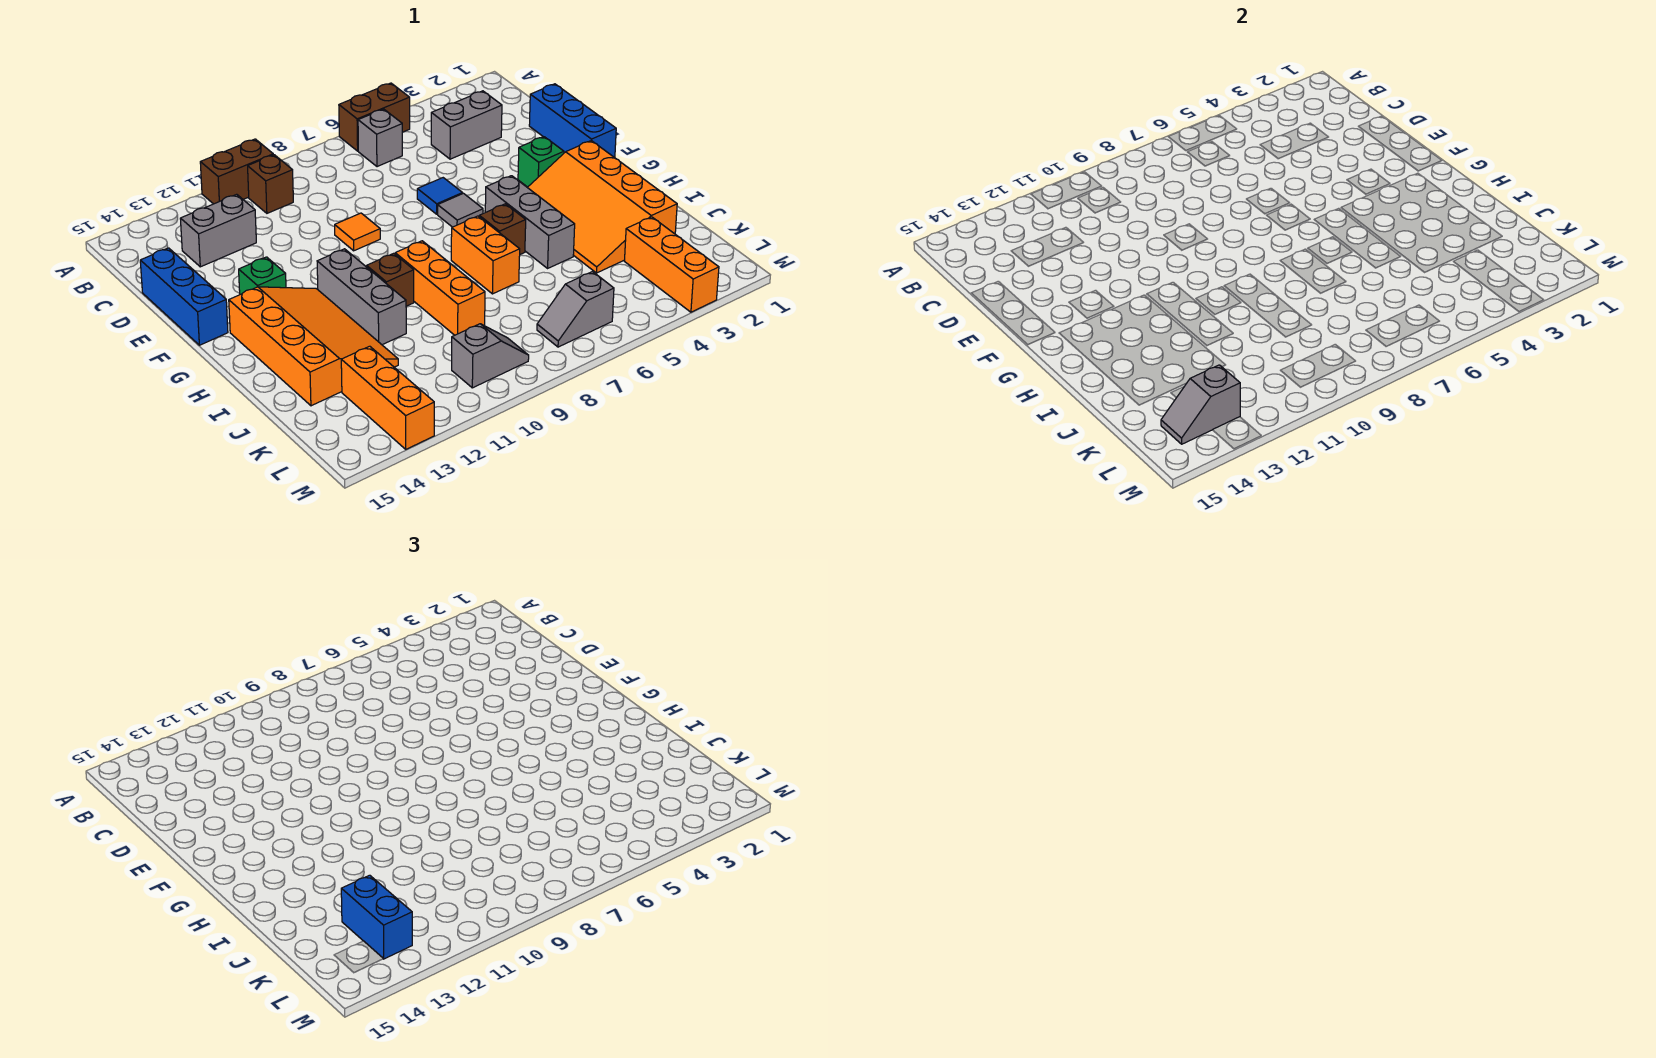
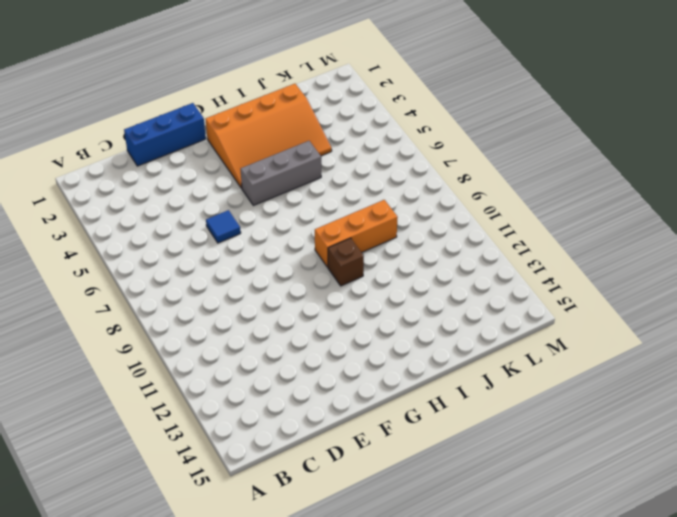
none -> brown brick A5:A6 level 1
none -> brown brick A10:A11 level 1
none -> grey brick B6 level 1

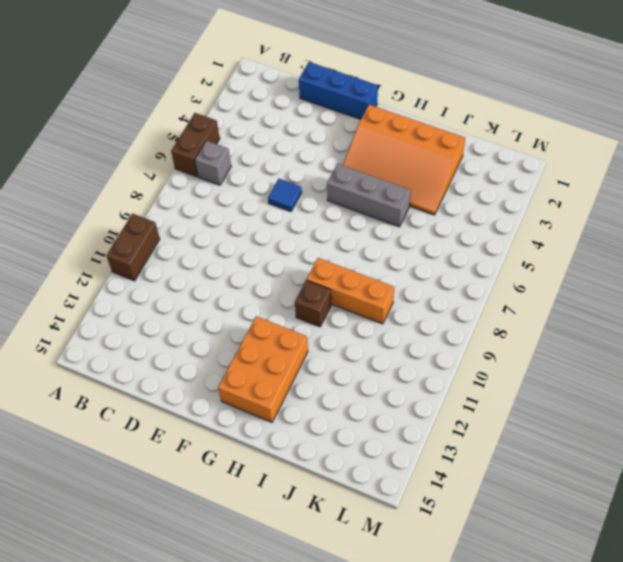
orange brick G12:H14 level 1 -> orange slope G12:J14 level 1 top 14
none -> brown brick B10 level 1
none -> grey brick C3:C4 level 1
none -> grey brick C12:C13 level 1

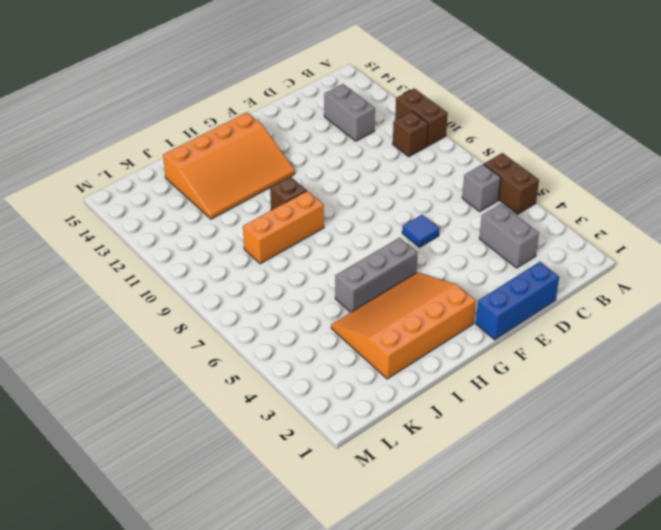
none -> blue brick D15:F15 level 1
none -> orange tile E9 level 1
none -> green brick F3 level 1

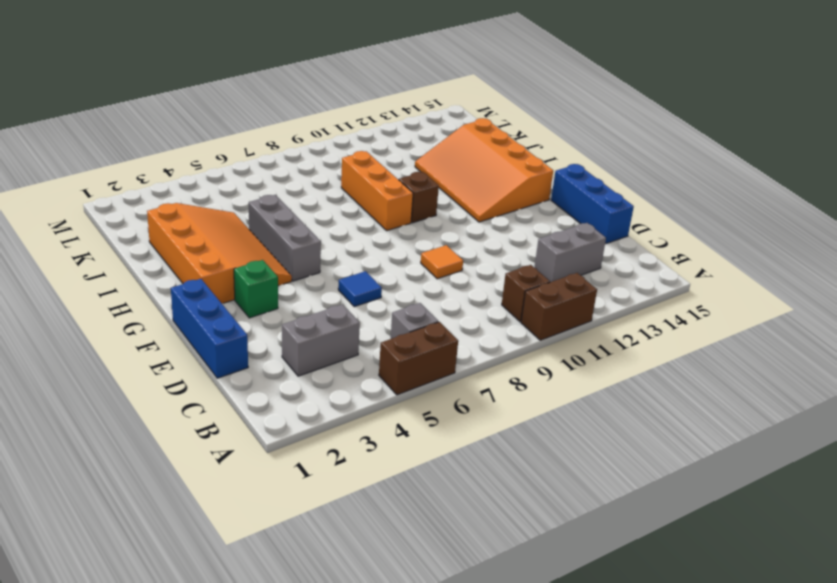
none -> grey tile F6 level 1
none -> green brick F13 level 1
none -> grey brick G11:I11 level 1

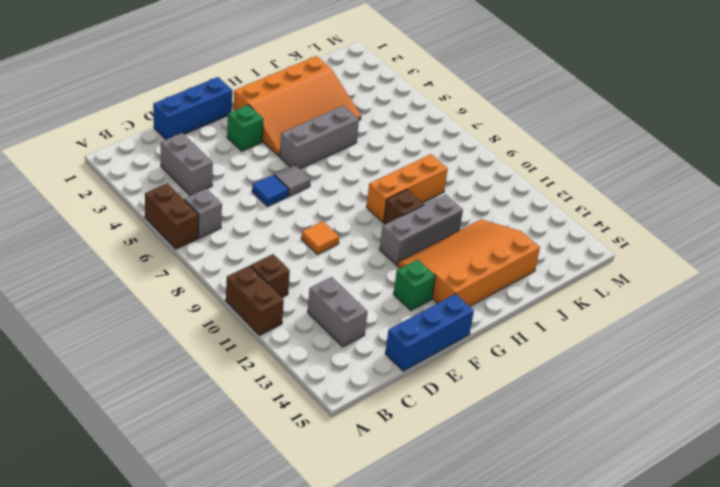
none -> brown brick H6 level 1
none -> orange brick H7:I7 level 1
none -> orange brick K3:M3 level 1

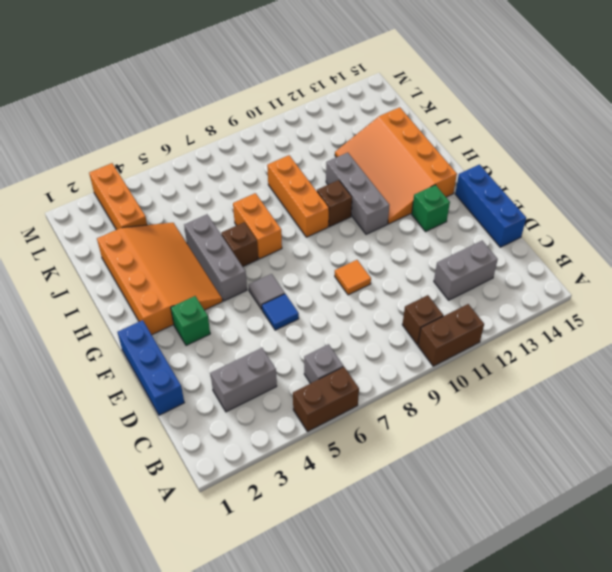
none -> orange brick K13:M13 level 1
none -> grey slope L6:L7 level 1 top 6
none -> grey slope L9:L10 level 1 top 10

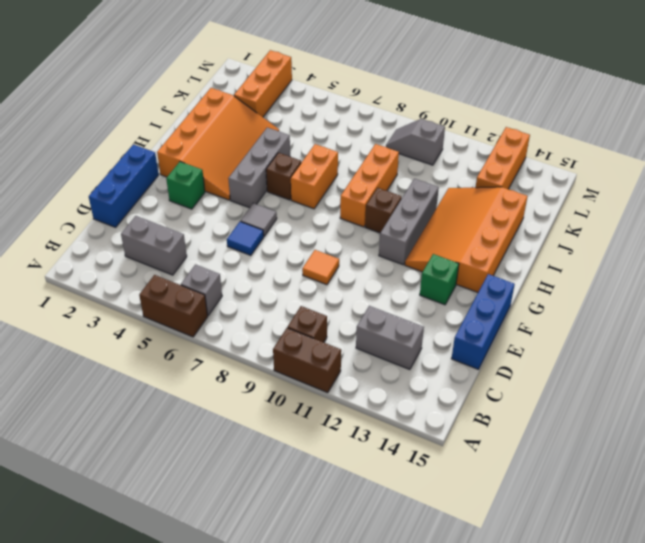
none -> grey slope L6:L7 level 1 top 6
none -> grey slope L13:L14 level 2 top 13
none -> blue brick K13:L13 level 3

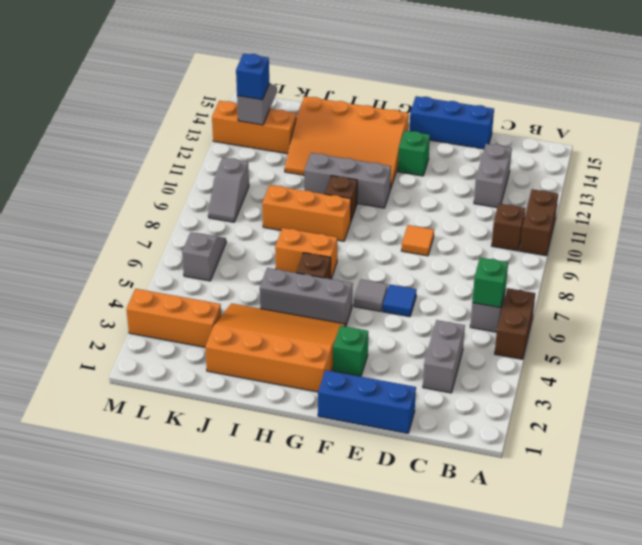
green brick B6 level 2 -> none
blue brick L13 level 3 -> blue brick K13:L13 level 3

